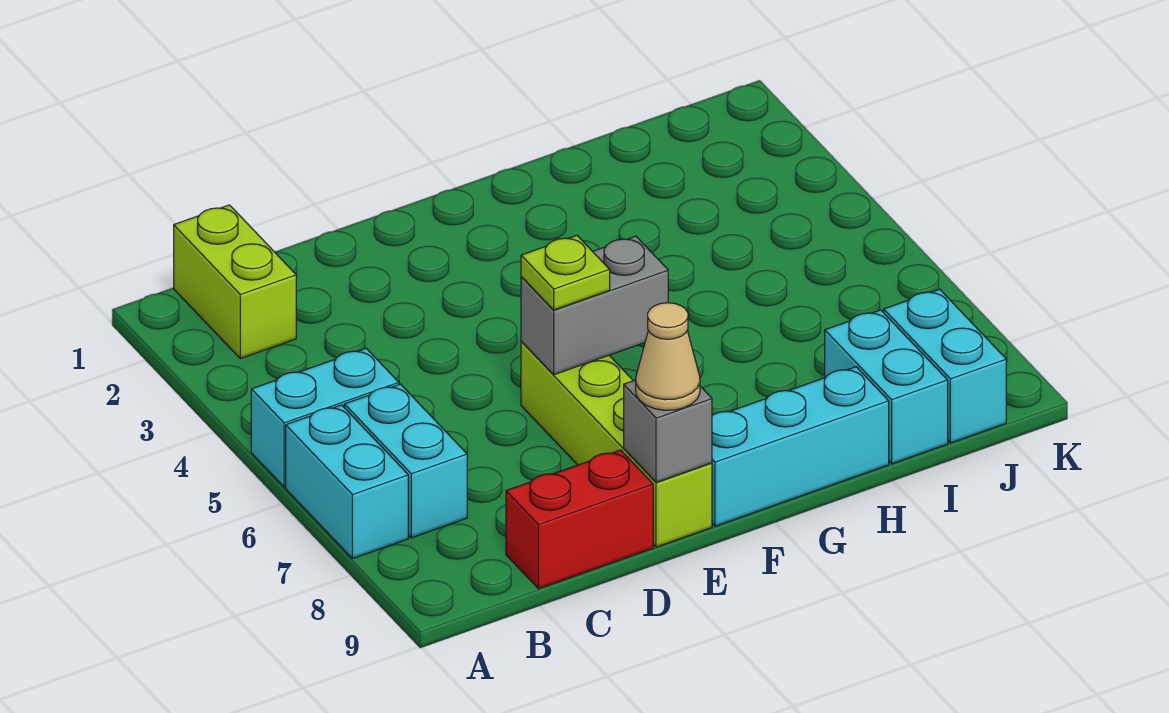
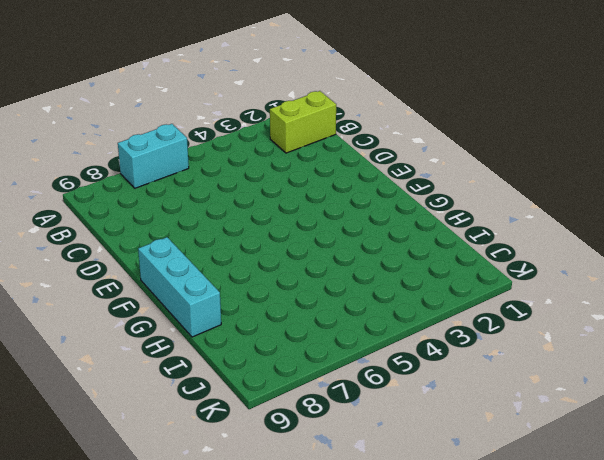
none -> cyan brick A5:B5 level 1
none -> cyan brick B6:B7 level 1
none -> red brick C9:D9 level 1

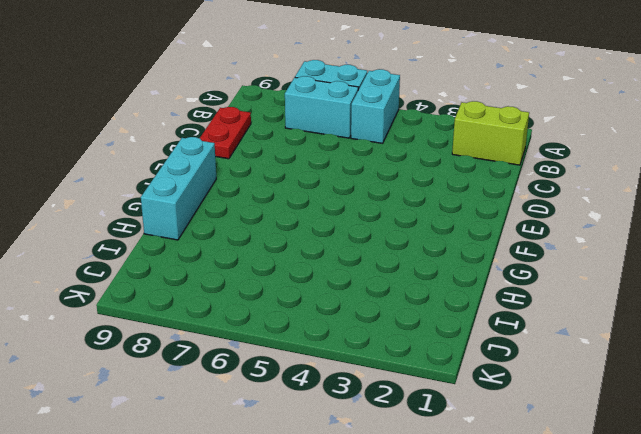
red plate C9:D9 level 1 -> red brick C9:D9 level 1
none -> lime brick E6:E9 level 1
none -> cyan brick I8:I9 level 1
none -> cyan brick J8:J9 level 1

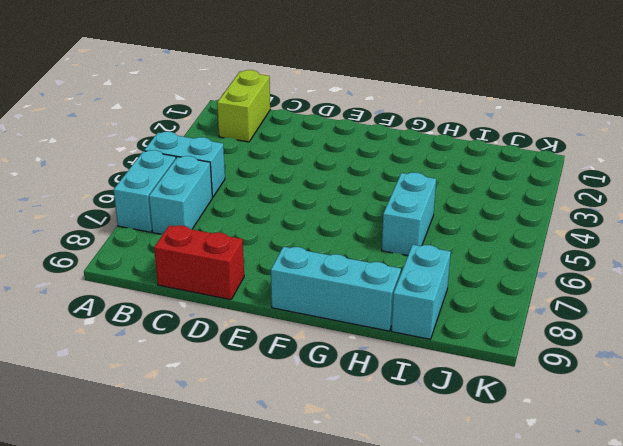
cyan brick H5:H6 level 1 -> cyan brick J8:J9 level 1
none -> lime brick E6:E9 level 1
none -> grey brick E6:F6 level 2
none -> grey brick E9 level 2

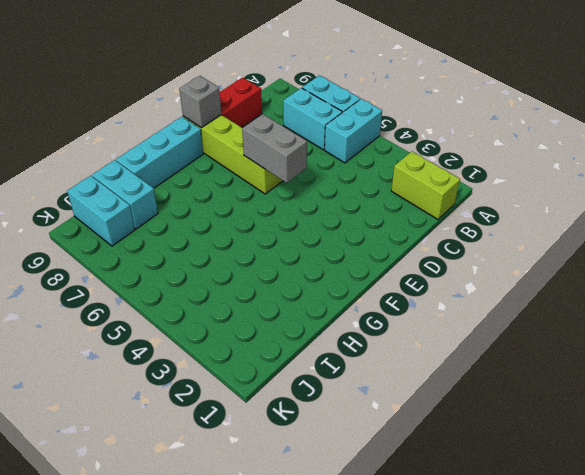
grey brick E5:E6 level 2 -> grey brick E6:F6 level 2
none -> lime plate E6 level 3
none -> tan cone E9 level 3

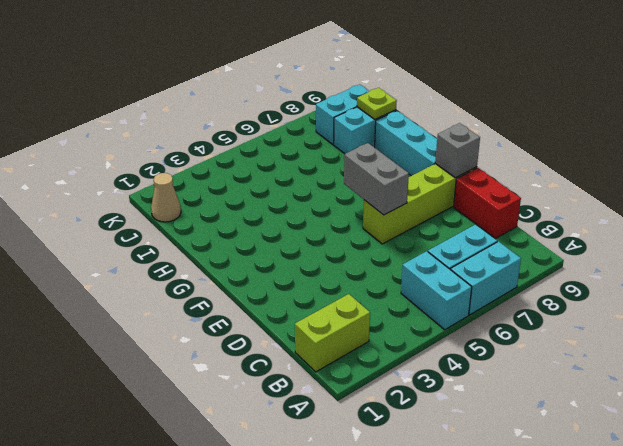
lime plate I9 level 2 -> lime plate E6 level 3
tan cone J1 level 1 -> tan cone E9 level 3

